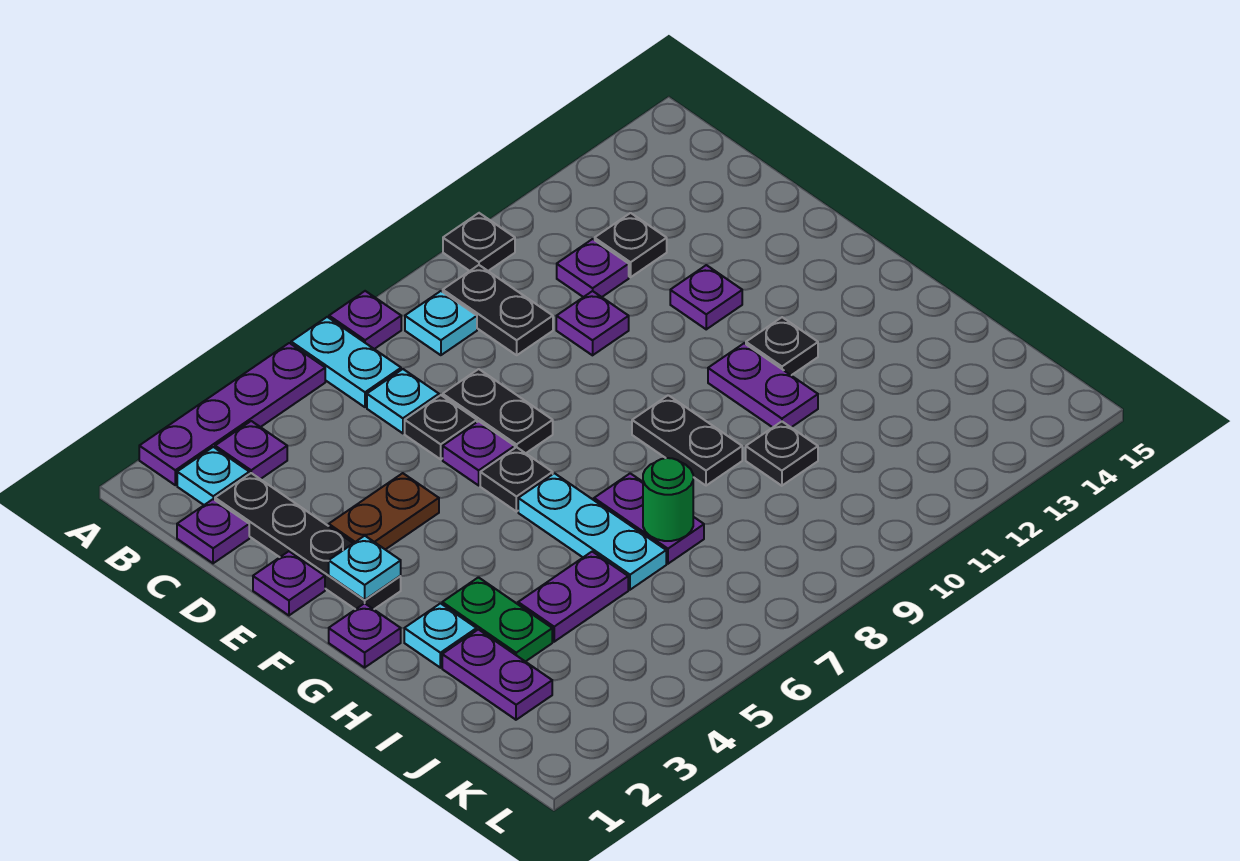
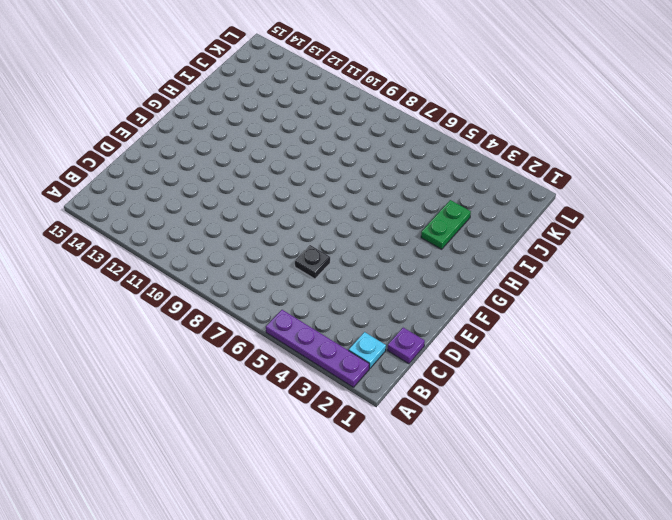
none -> cyan plate A6:B6 level 1
none -> purple plate A7 level 1
none -> black plate A10 level 1
none -> purple plate B3 level 1

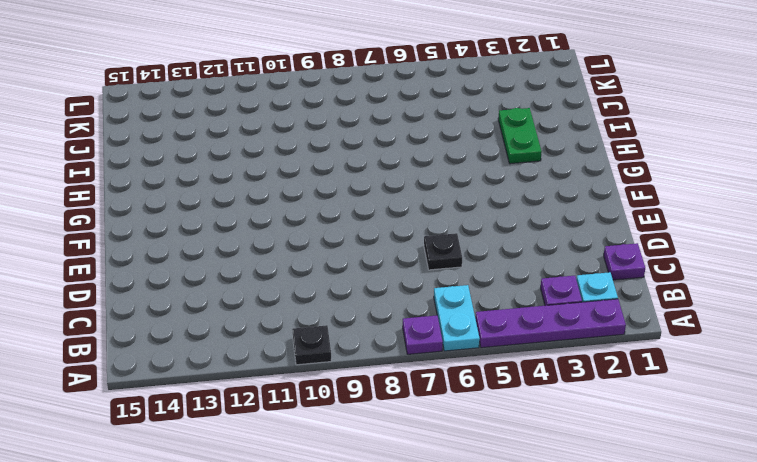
none -> cyan plate B8 level 1
none -> black plate B9:C9 level 1
none -> black plate C2:F2 level 1
none -> cyan plate C6 level 1

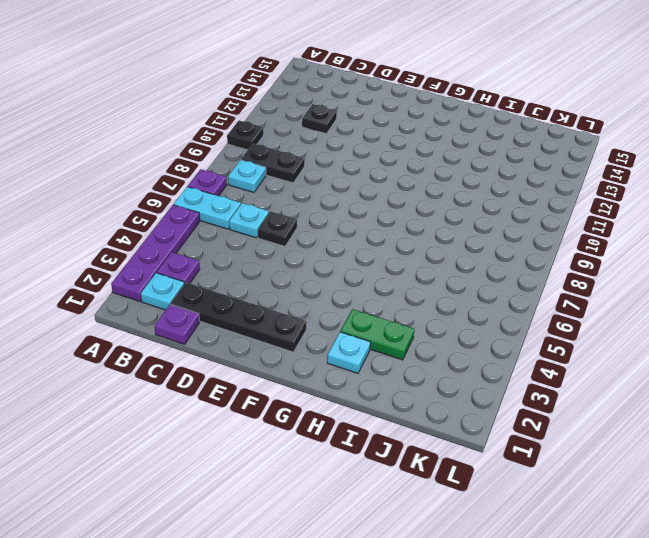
none -> purple plate C11 level 1
none -> black plate D7:E7 level 1
none -> purple plate D10 level 1
none -> purple plate E1 level 1

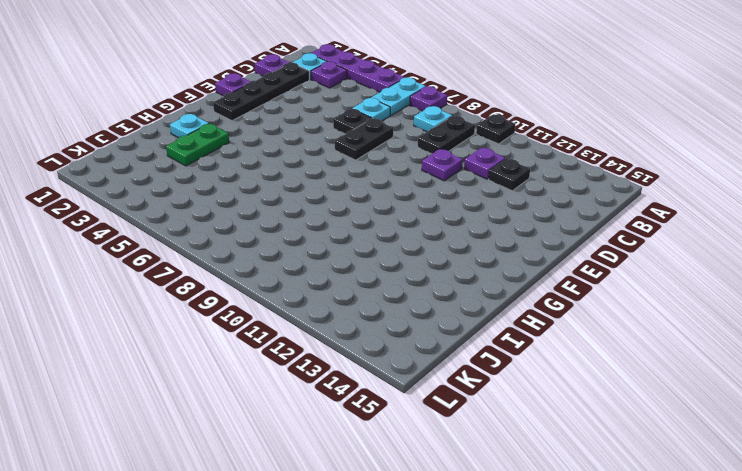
none -> brown plate E3:E4 level 1
none -> purple plate E6 level 1
none -> purple plate E12 level 1
none -> black plate F6 level 1

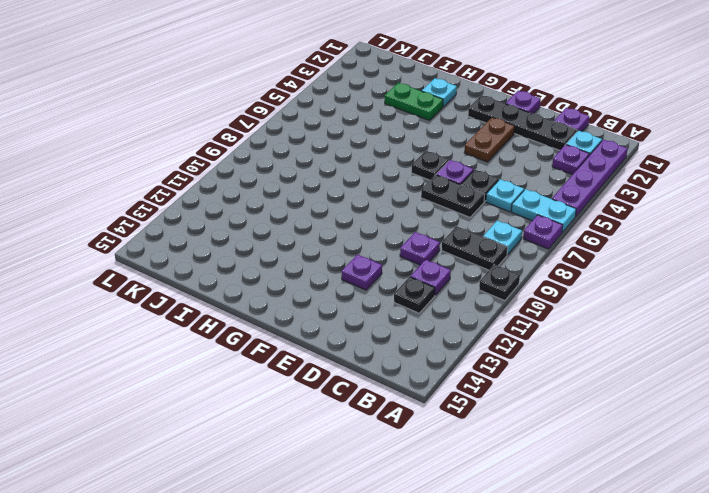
none -> purple plate G1 level 1
none -> cyan plate G6:I6 level 1
none -> black plate G9:H9 level 1
none -> purple plate G11:H11 level 1

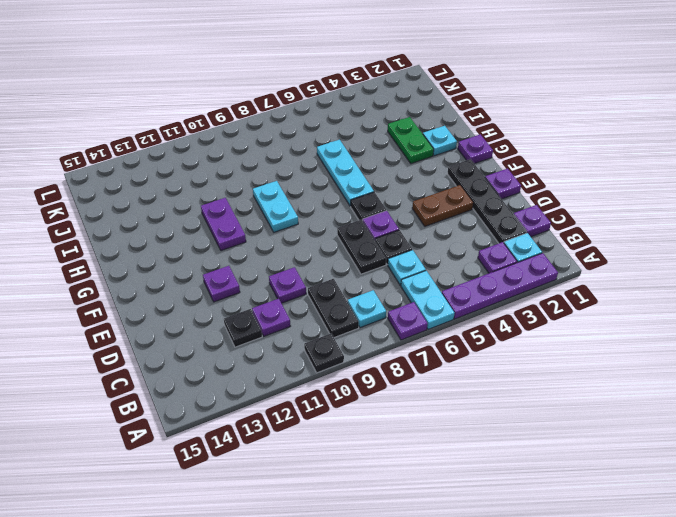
cyan plate G9:H9 level 1 -> black plate G9:H9 level 1
none -> black plate G12 level 1
none -> purple plate H7:I7 level 1
none -> purple plate I2:J2 level 1
none -> purple plate I4:I5 level 1

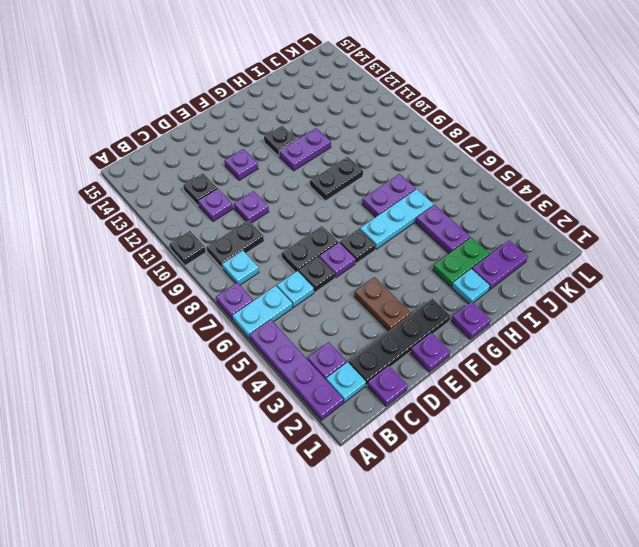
none -> black plate I10 level 1
none -> cyan plate F2 level 2
none -> green round brick I7 level 2

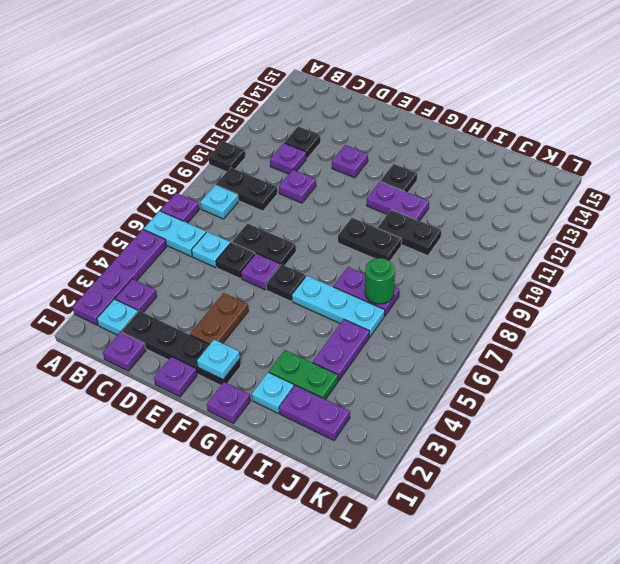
black plate H10:I10 level 1 -> black plate I10 level 1

